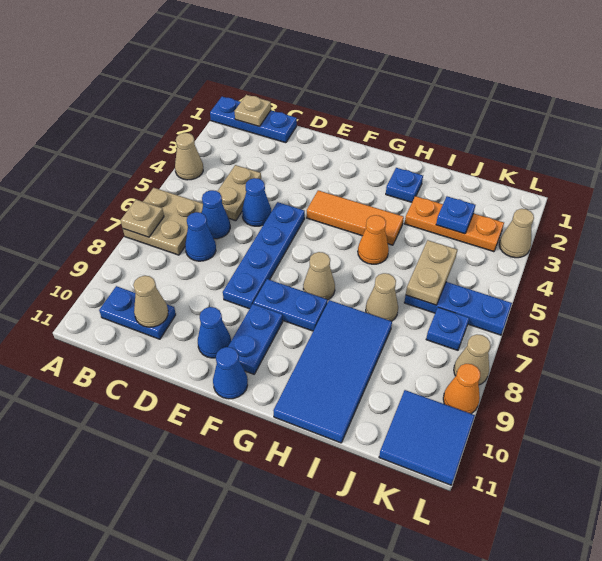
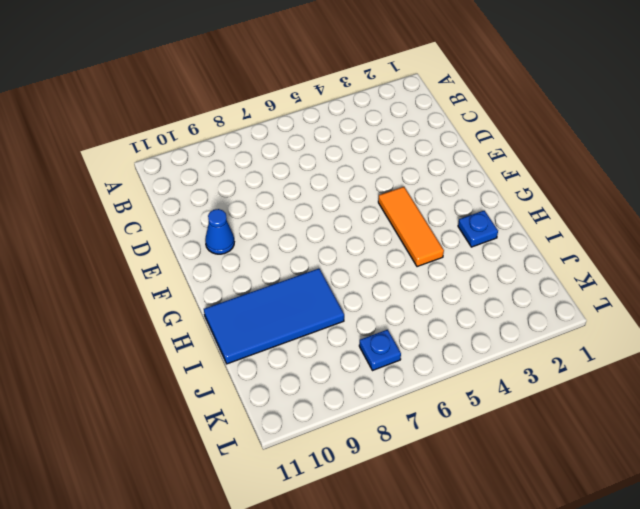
none -> blue plate A1:C1 level 1
none -> tan cone A4 level 1
none -> tan plate A6:B7 level 1
none -> blue plate B10:C10 level 1

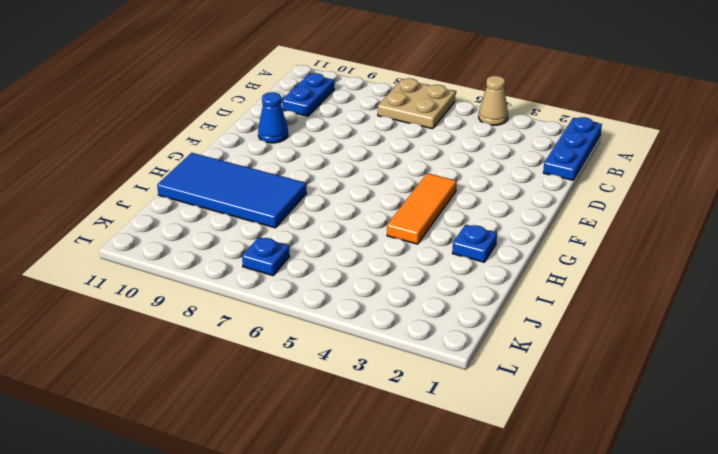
none -> tan plate C4:C5 level 1
none -> blue cone C6 level 1
none -> blue cone C7 level 1
none -> blue cone D5 level 1

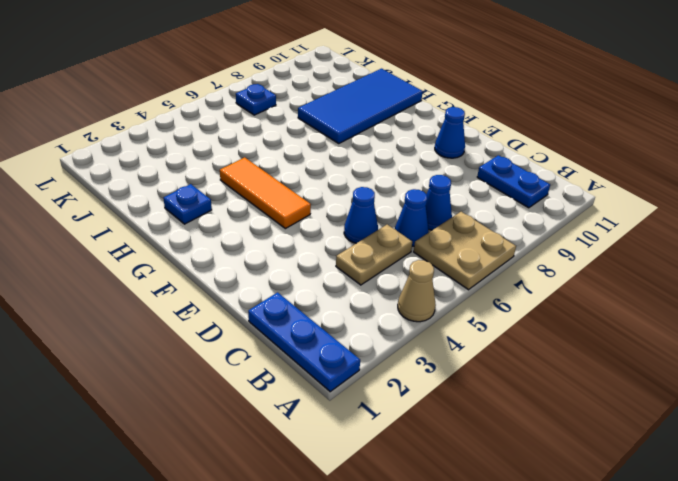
none -> blue plate E5:E8 level 1
none -> blue plate F8:G8 level 1
none -> blue plate F9:F10 level 1
none -> blue cone F11 level 1

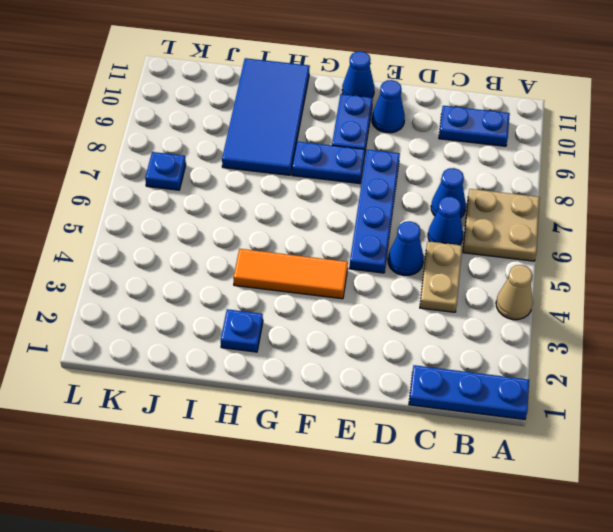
none -> tan cone G7 level 1
none -> orange cone H5 level 1
none -> orange plate I3:K3 level 1
none -> tan cone I7 level 1

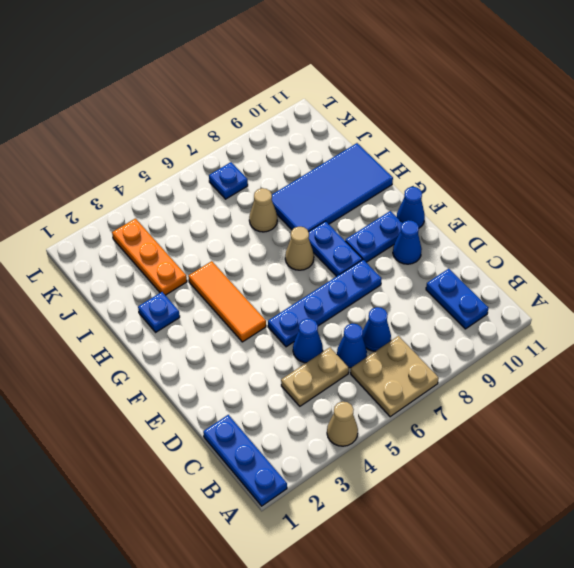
none -> orange cone H5 level 1
none -> blue plate J6:L6 level 1
none -> blue tile K10:L11 level 1
none -> tan cone L3 level 1

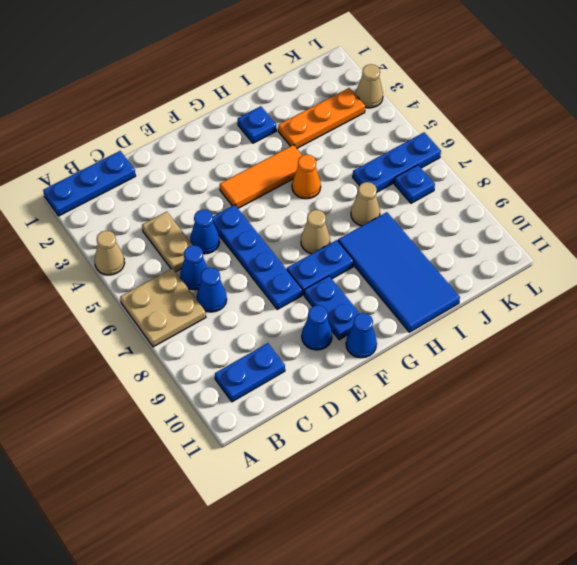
none -> blue tile K10:L11 level 1
none -> tan cone L8 level 1
none -> orange cone L9 level 1
none -> tan plate A7 level 2

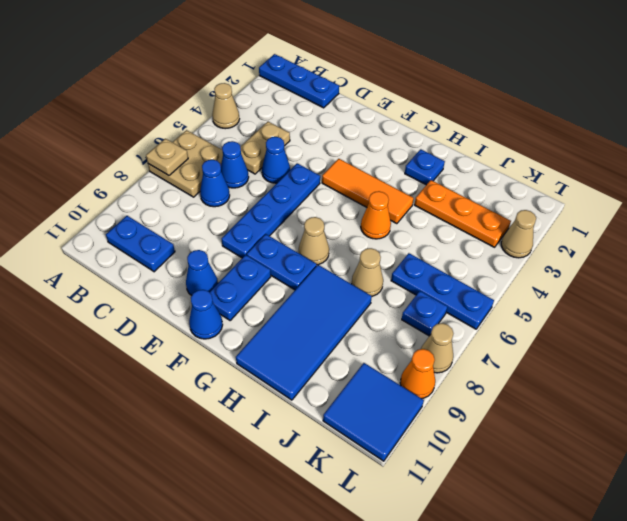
none -> tan plate B1 level 2
none -> tan cone C10 level 2
none -> blue plate J3 level 2
none -> tan plate J5:J6 level 2

